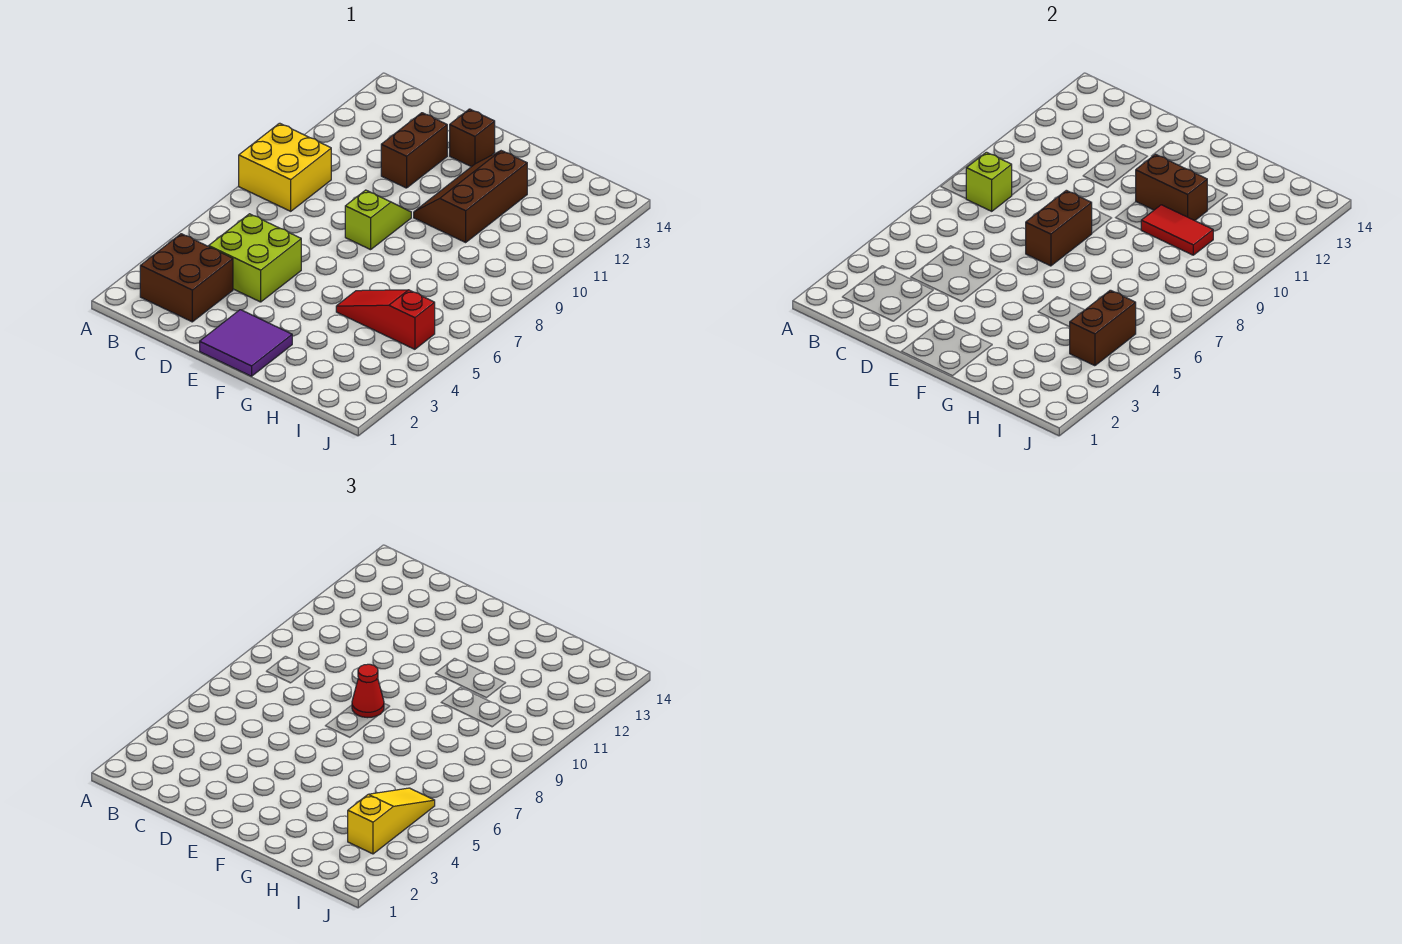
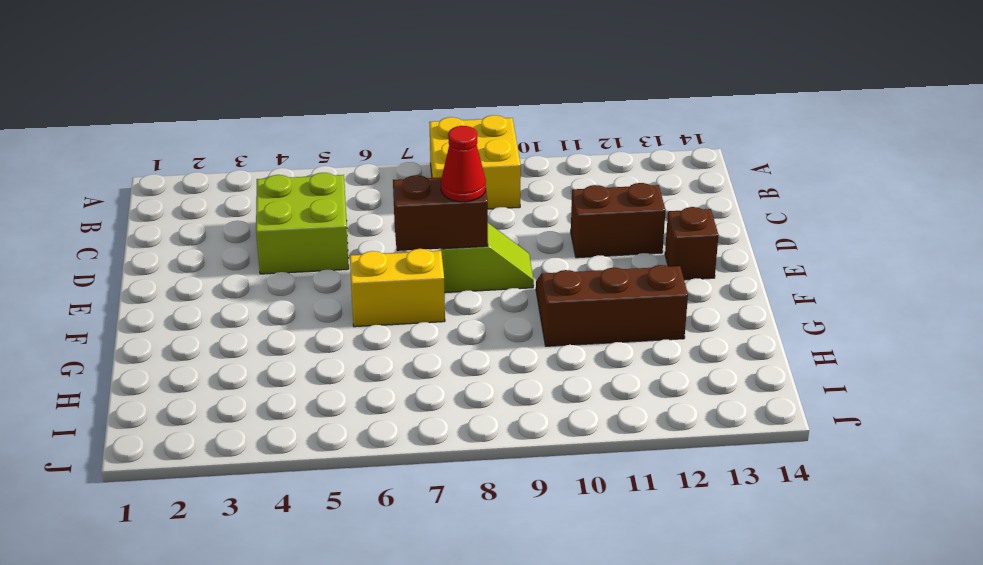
yellow brick F6:F7 level 1 -> none
none -> brown brick B2:C3 level 1
none -> purple tile E1:F2 level 1
none -> red slope G5:I5 level 1 top I

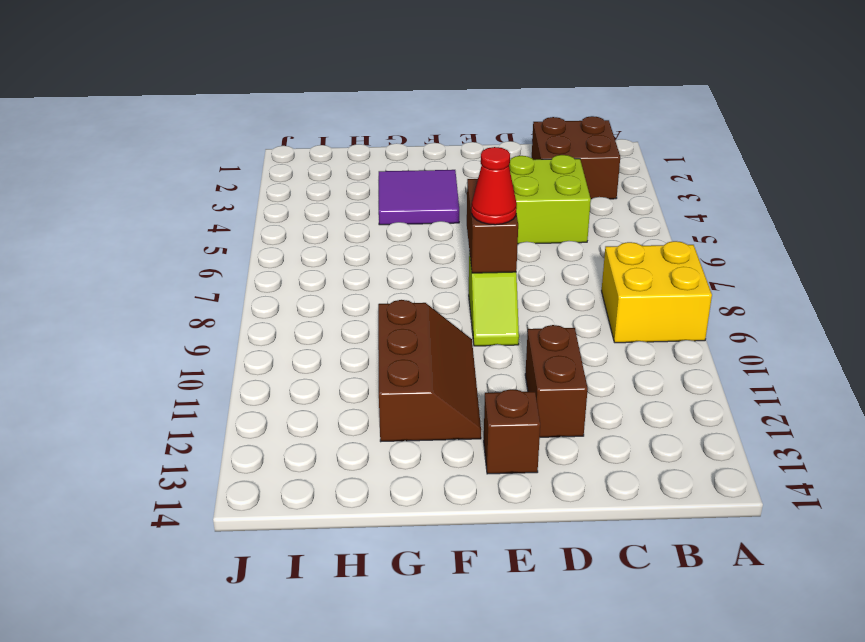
purple tile F3:G4 level 1 -> purple tile E1:F2 level 1
none -> red slope G5:I5 level 1 top I
none -> lime brick B8 level 2
none -> brown brick F11:G11 level 2

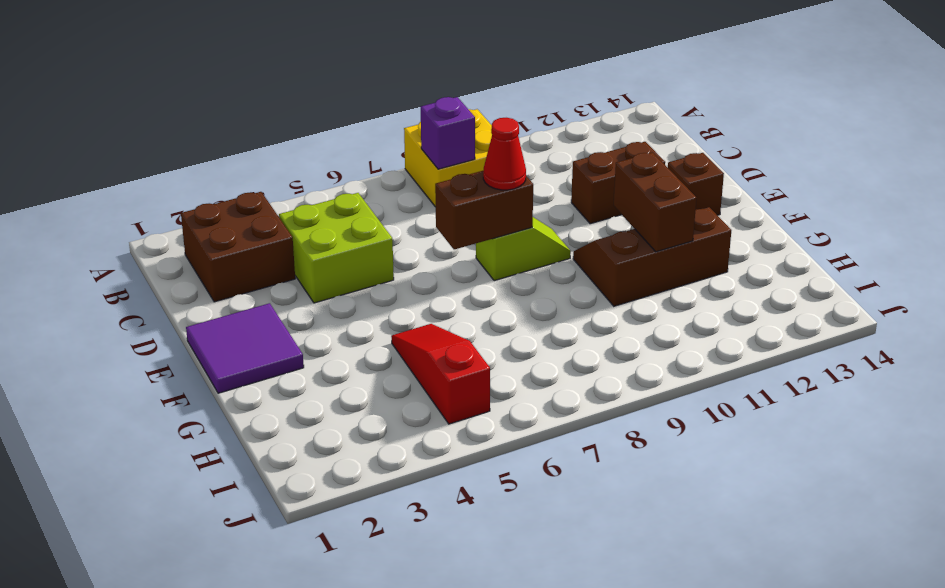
purple brick B8 level 2 -> lime brick B8 level 2
none -> red tile G10:H10 level 2
none -> brown brick I4:I5 level 2
none -> yellow slope I3:I5 level 3 top 3

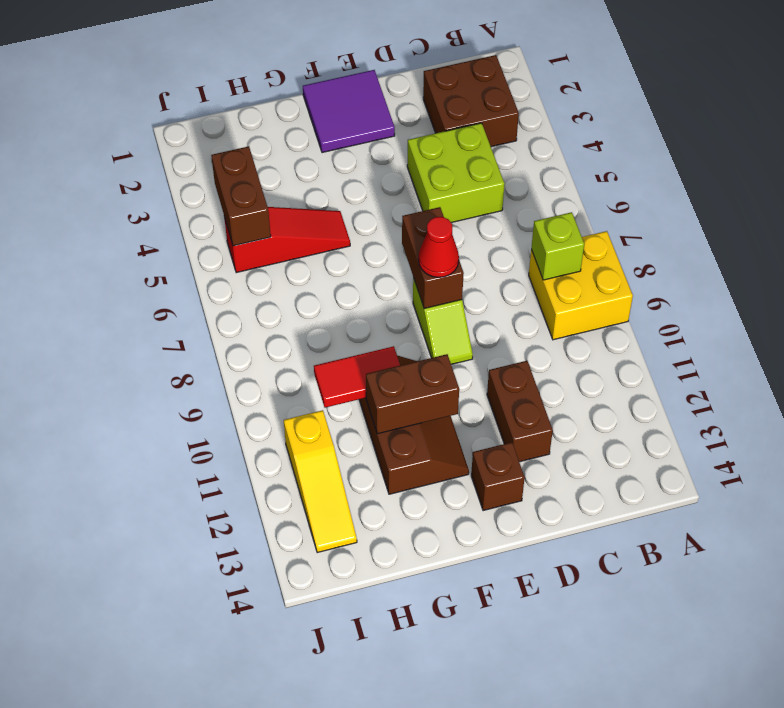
yellow slope I11:I13 level 1 top 11 -> yellow slope I3:I5 level 3 top 3

